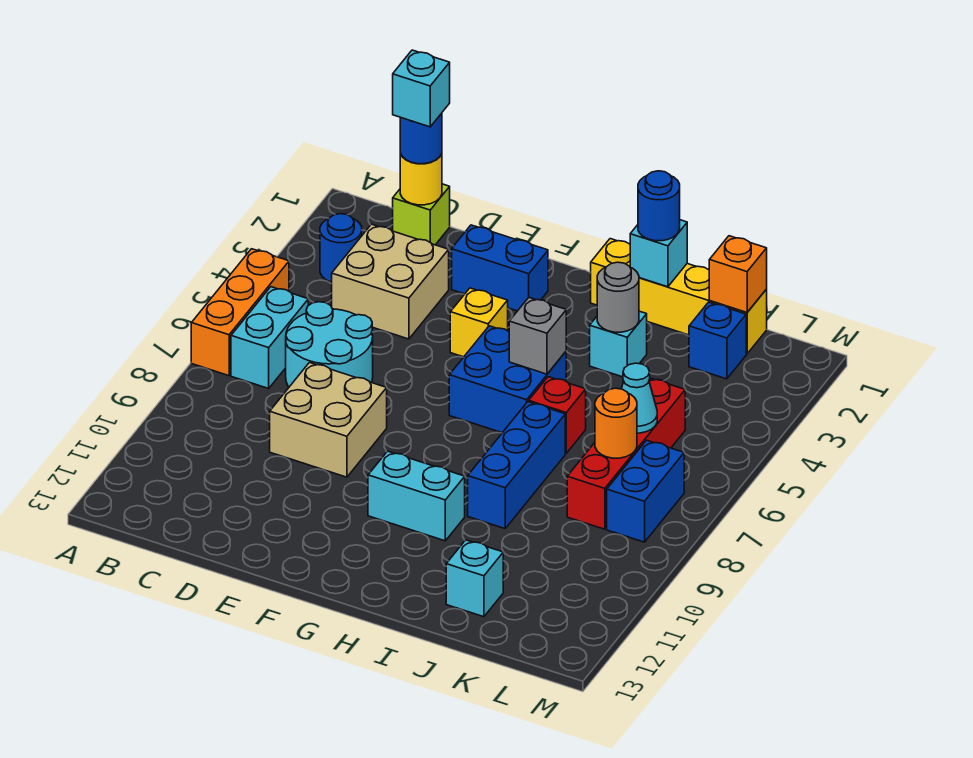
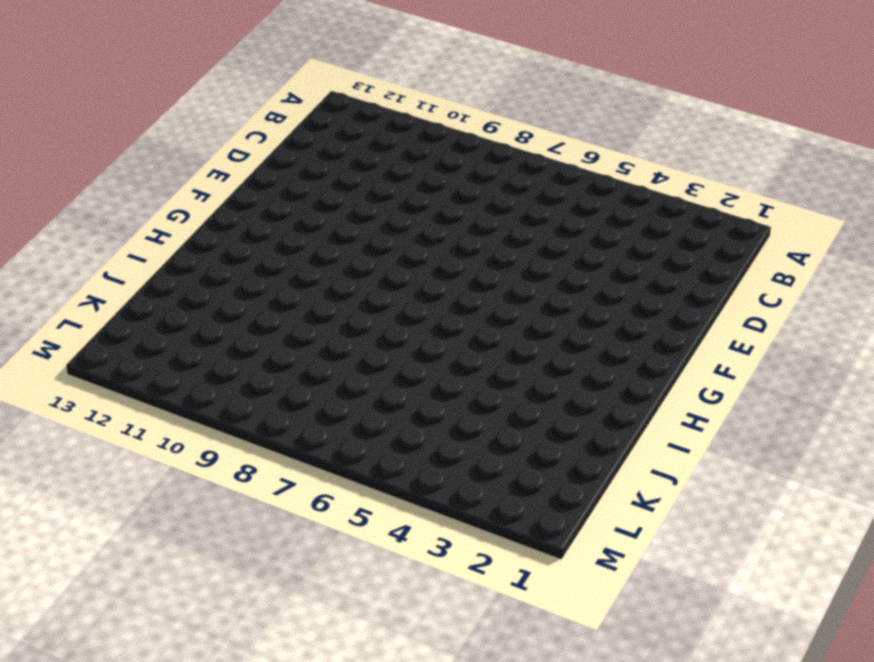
none -> orange brick A5:A7 level 1
none -> blue round brick B3 level 1
none -> cyan brick B6:B7 level 1

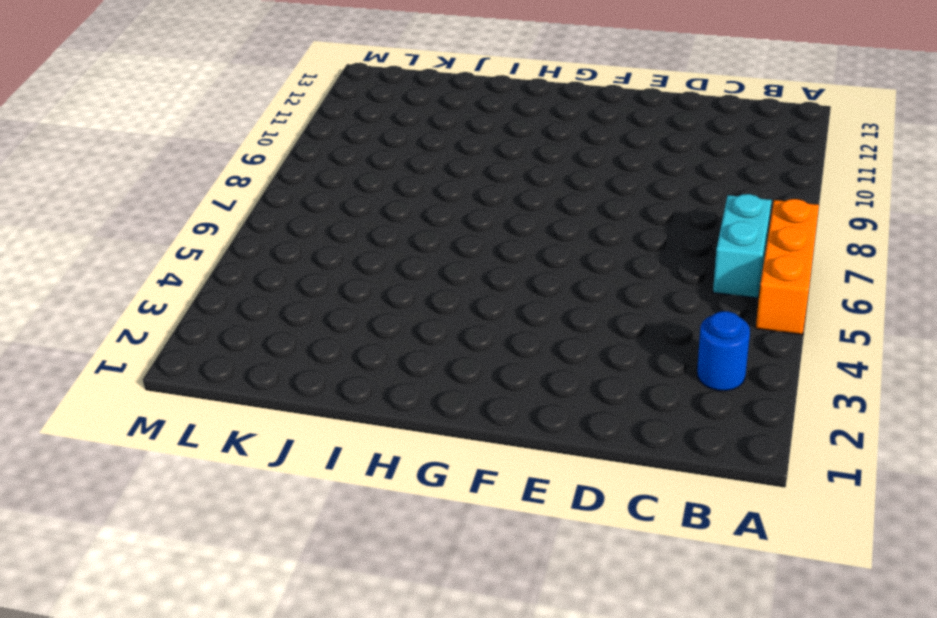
none -> lime brick C1 level 1
none -> tan brick C3:D4 level 1
none -> cyan round brick C6:D7 level 1

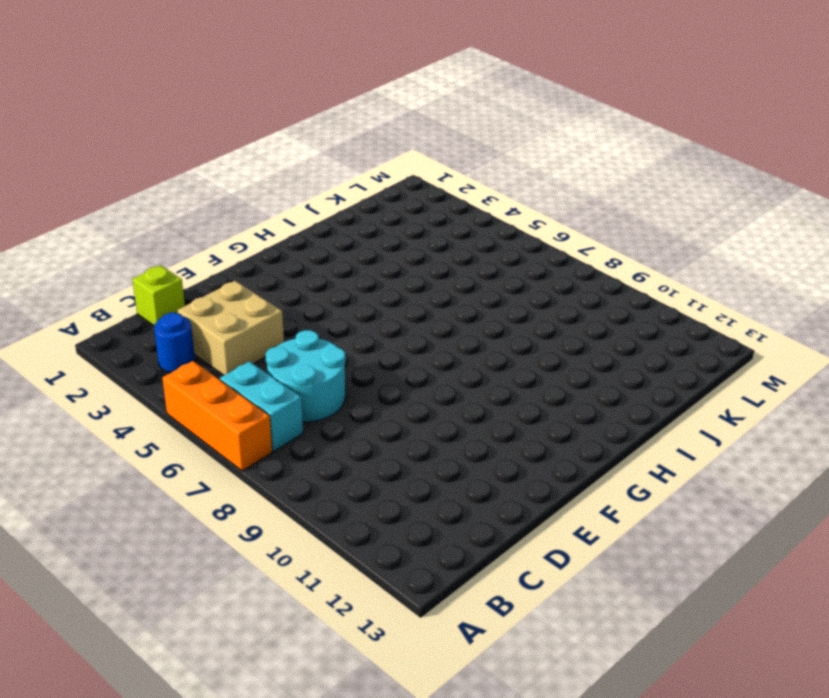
none -> tan brick D8:E9 level 1
none -> blue brick E2:F2 level 1
none -> yellow brick F4 level 1

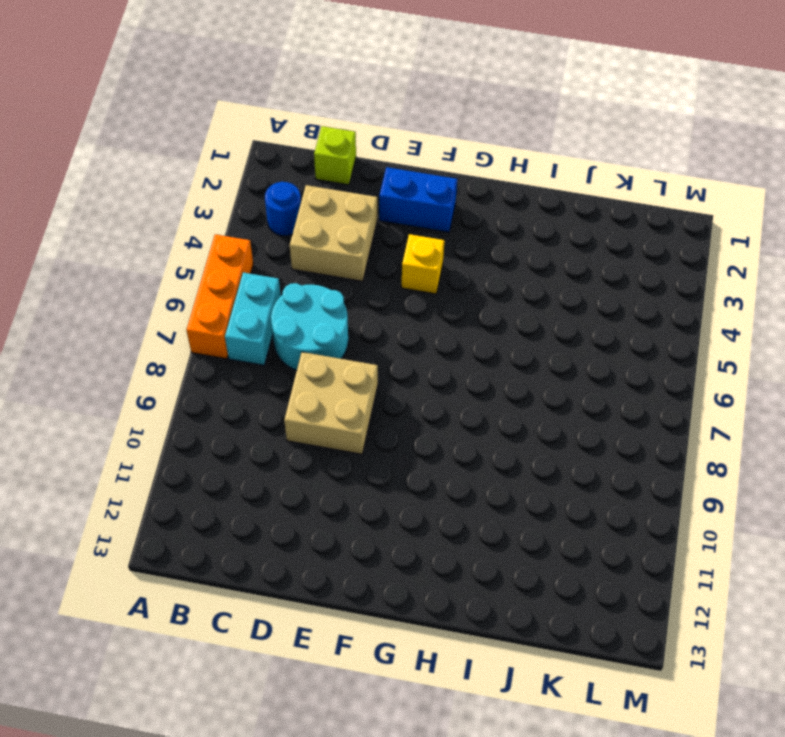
none -> blue brick G5:H6 level 1
none -> cyan brick G10:H10 level 1
none -> yellow brick H1:K1 level 1

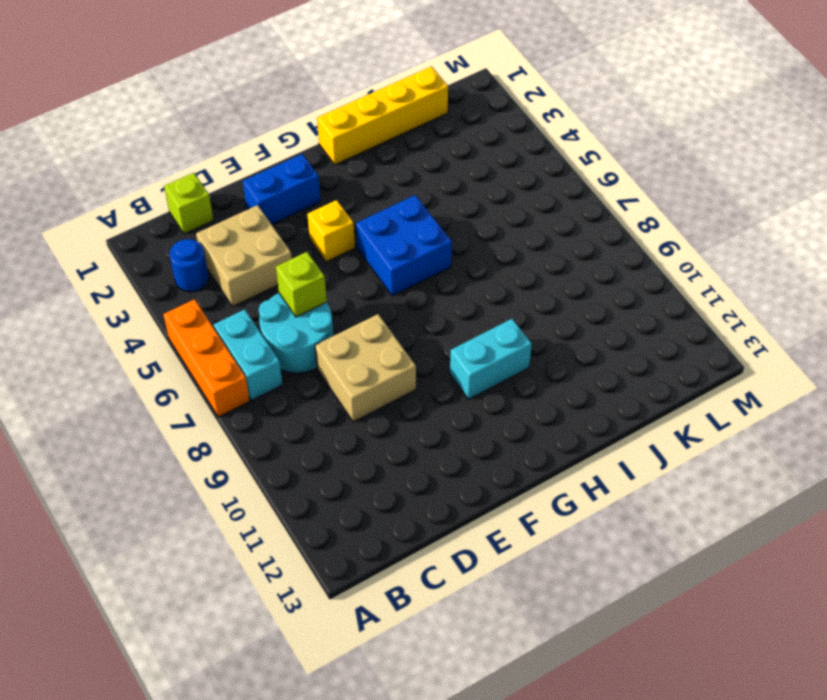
lime brick D6 level 2 -> none
none -> cyan brick I3 level 1
none -> red brick I6 level 1
none -> blue brick I7:I9 level 1

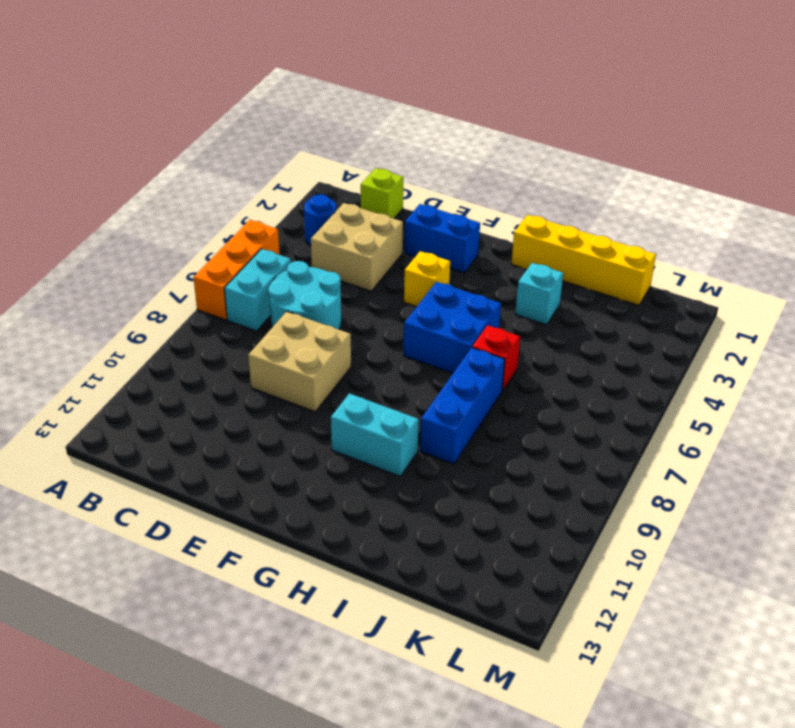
none -> cyan brick J12 level 1
none -> blue brick K2 level 1
none -> red brick K5:K8 level 1

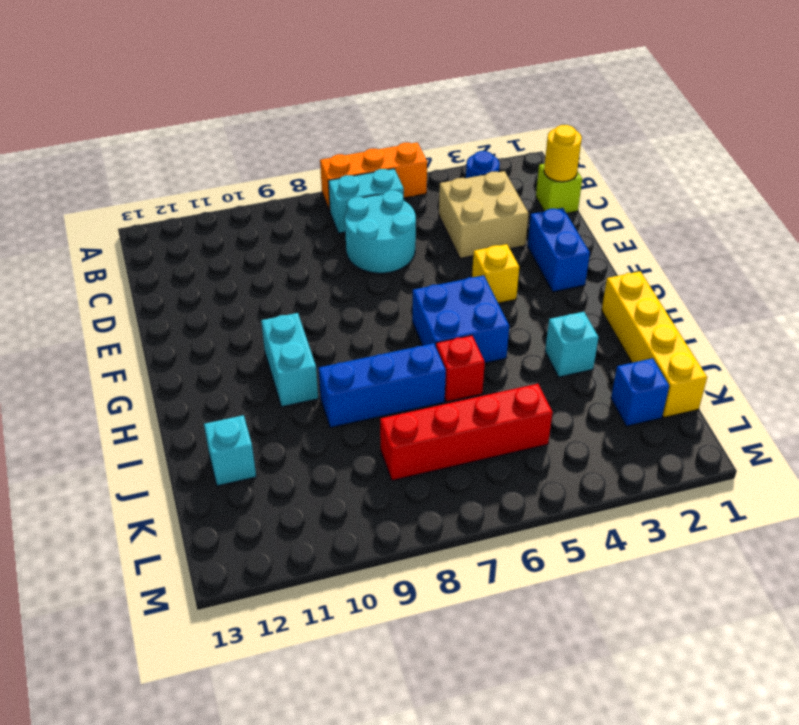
none -> tan brick D8:E9 level 1
none -> blue brick L7:L8 level 1
none -> grey brick H5 level 2

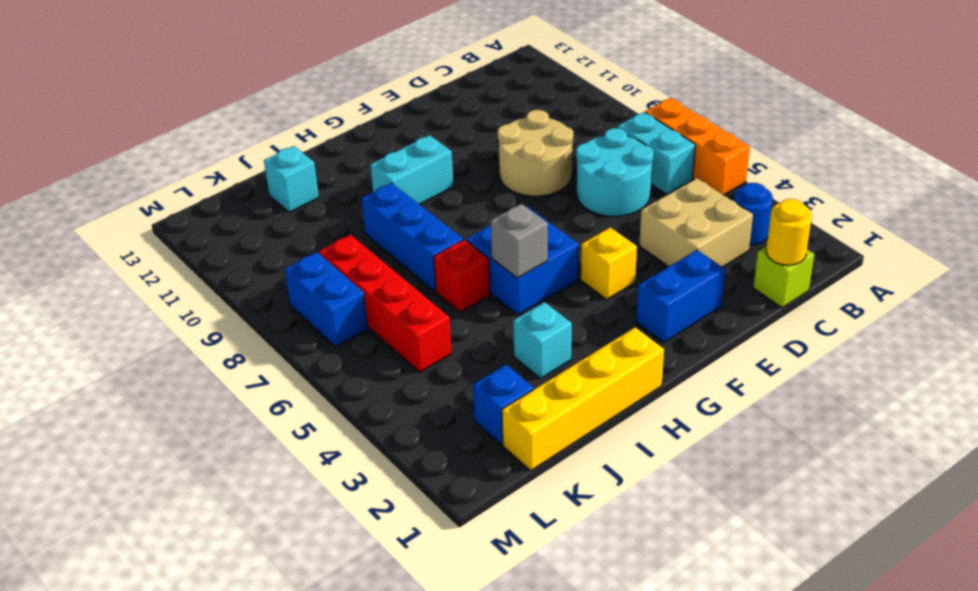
tan round brick D8:E9 level 1 -> tan brick D8:E9 level 1
none -> cyan brick I1 level 2
none -> grey round brick I3 level 2
none -> orange brick K1 level 2

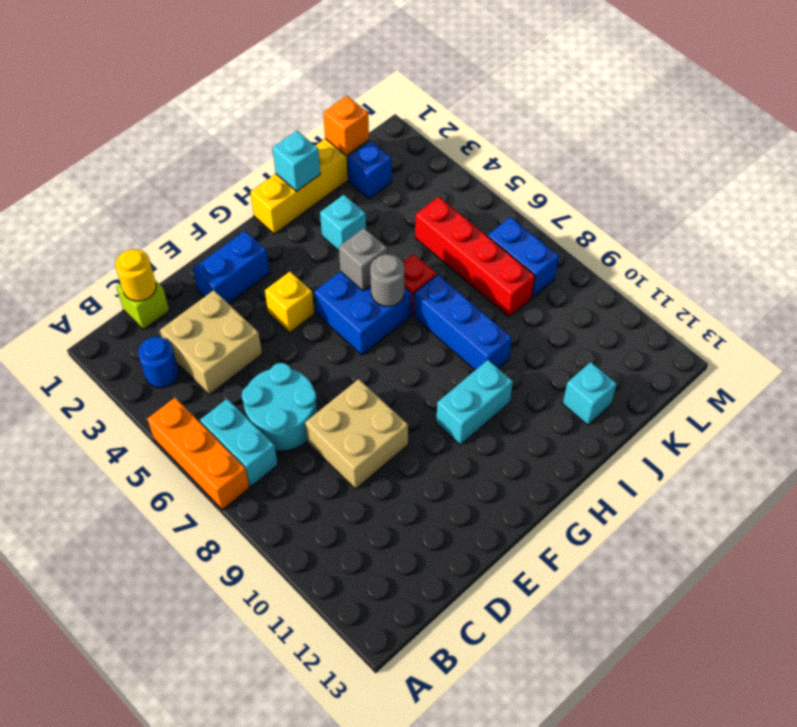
grey round brick H6 level 2 -> grey round brick I3 level 2
none -> cyan cone K6 level 2
none -> orange round brick K7 level 2
none -> blue round brick C1 level 3

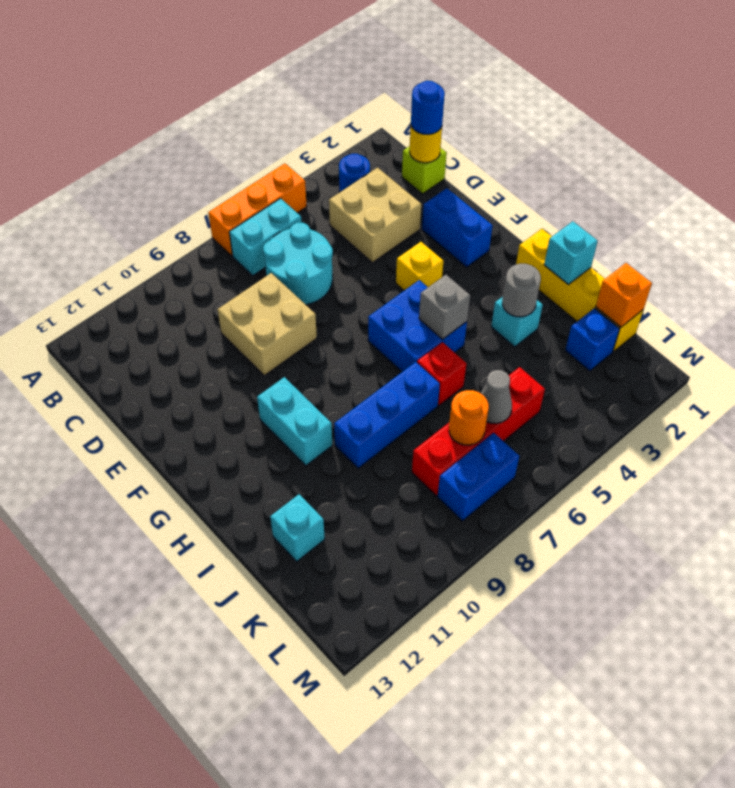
grey cone K6 level 2 -> cyan cone K6 level 2
none -> blue round brick I1 level 3
none -> cyan brick C1 level 4

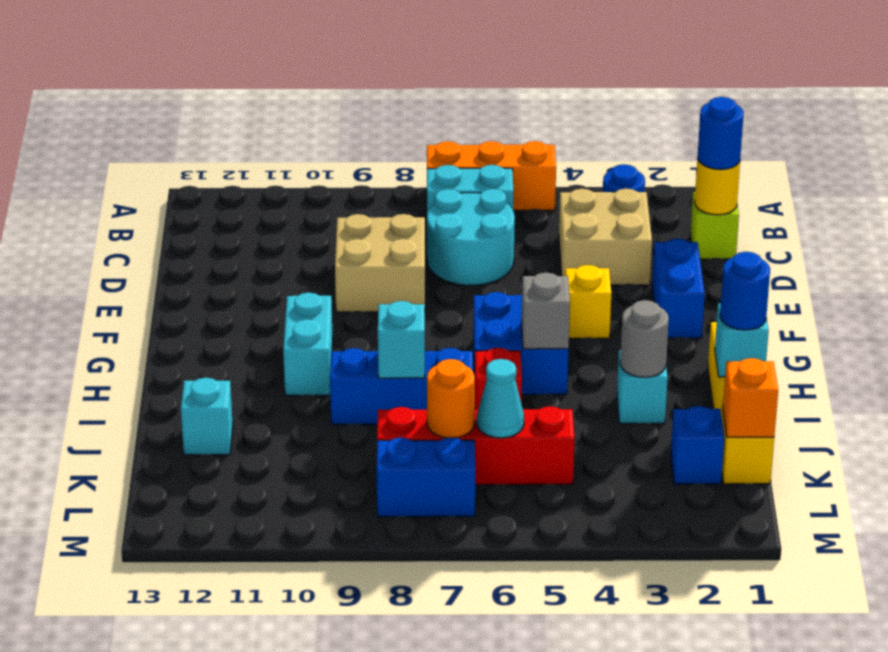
cyan brick I8 level 2 -> cyan brick C1 level 4

